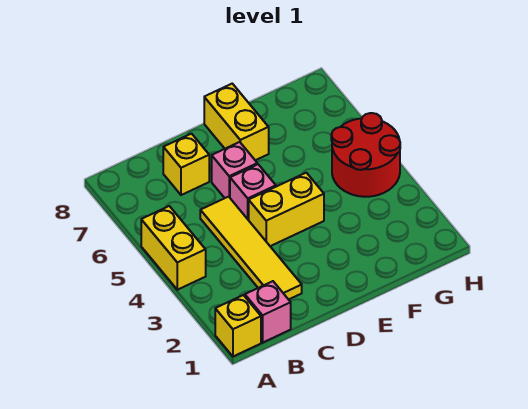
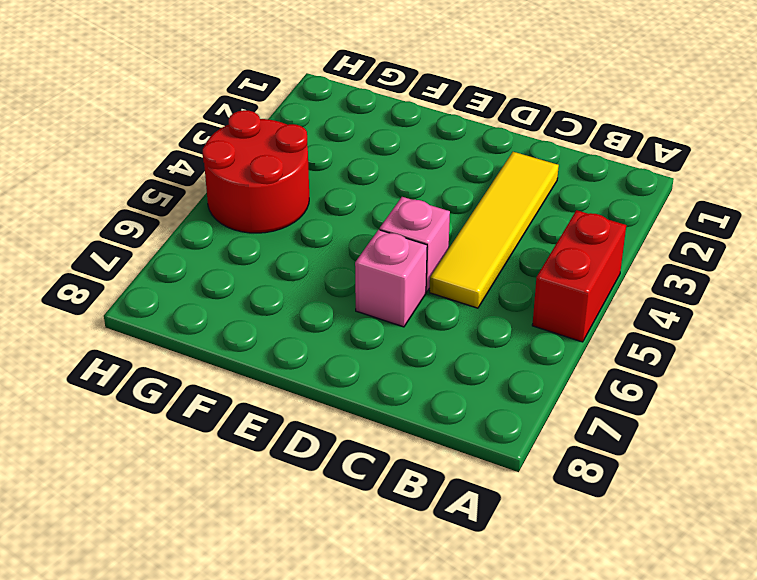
red brick A4:A5 level 1 -> yellow brick A4:A5 level 1
none -> yellow brick A1 level 1
none -> pink brick B1 level 1

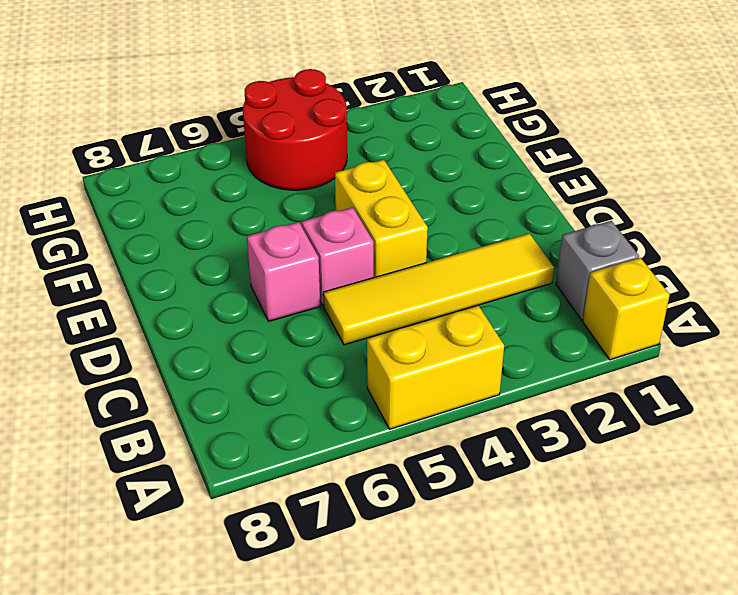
grey brick B1 level 1 -> pink brick B1 level 1
none -> yellow brick C7 level 1
none -> yellow brick E7:E8 level 1

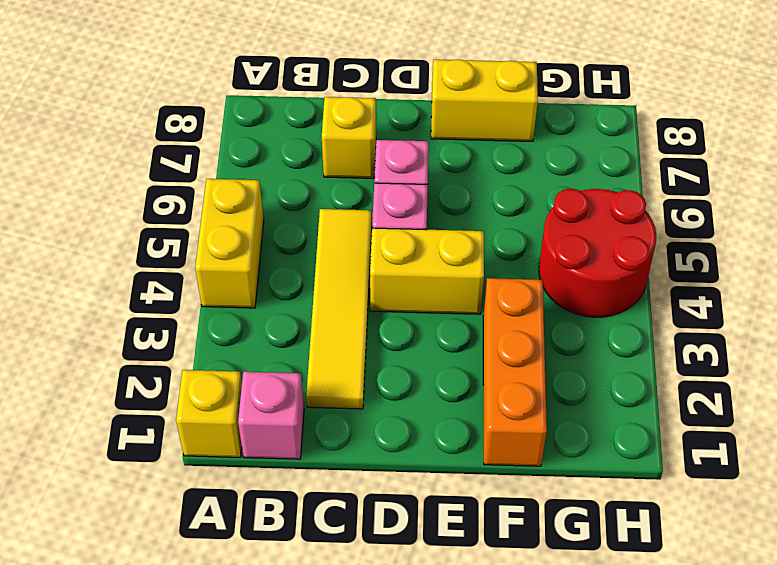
yellow brick E8:F8 level 1 -> yellow brick E7:E8 level 1
orange brick F1:F3 level 1 -> none

